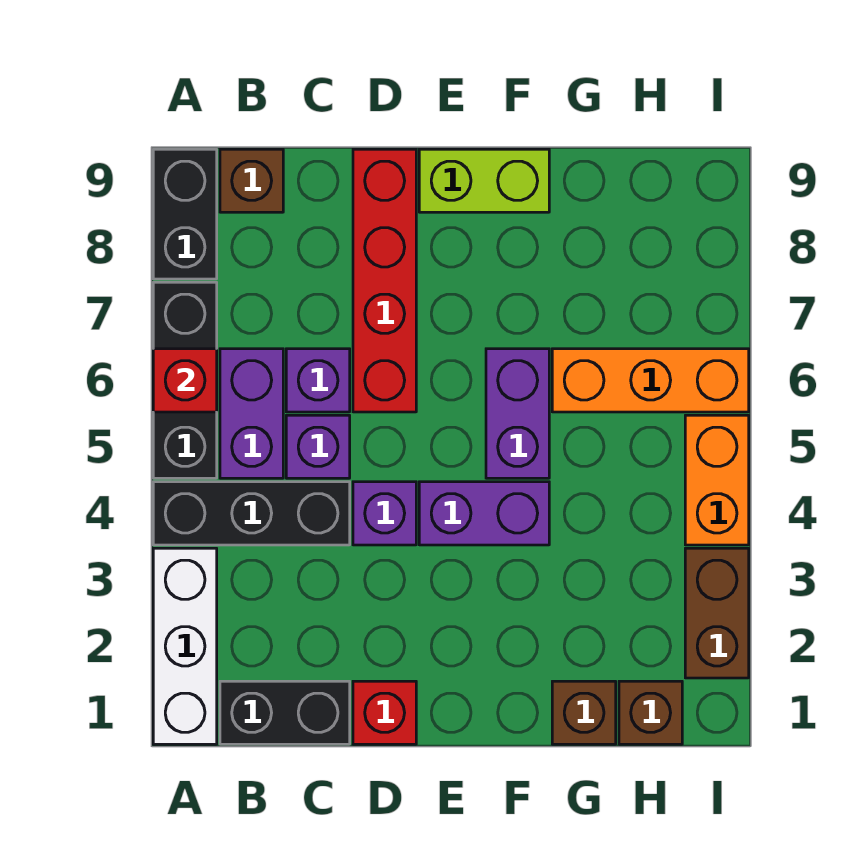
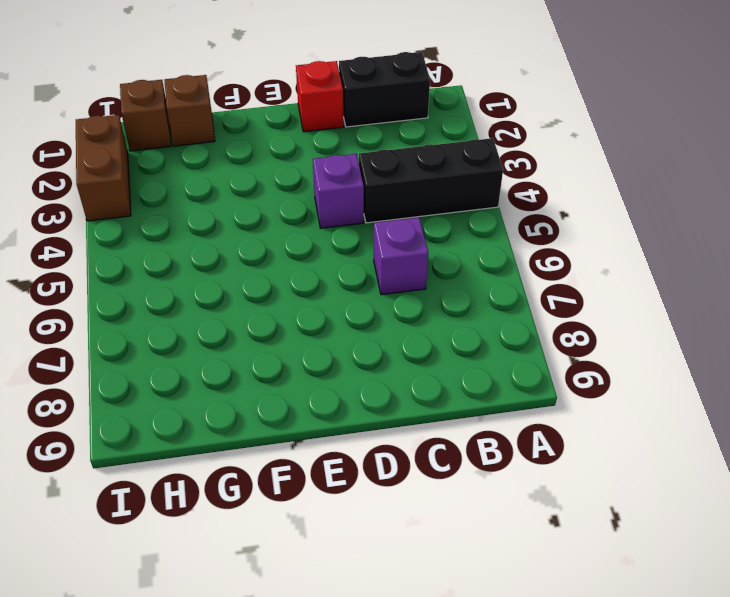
none -> white brick A1:A3 level 1
none -> black brick A5:A7 level 1
none -> black brick A8:A9 level 1

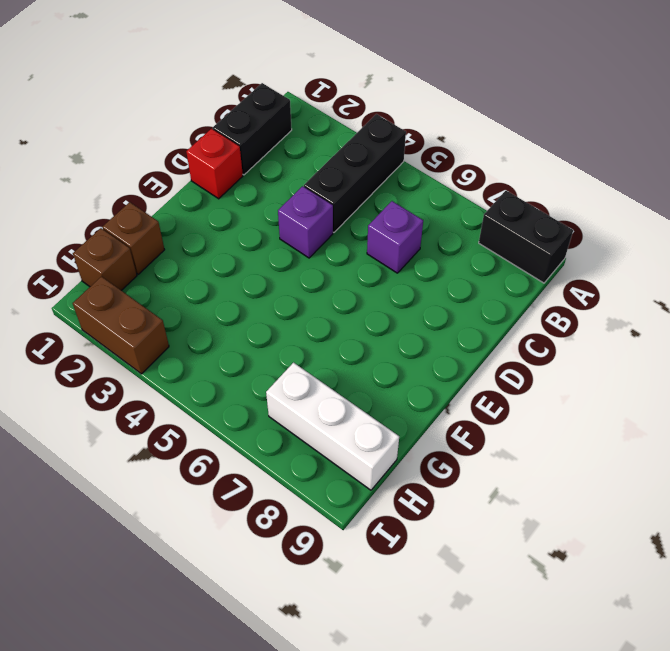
white brick H7:H9 level 1 -> white brick A1:A3 level 1
none -> black brick A5:A7 level 1
none -> purple brick B5:B6 level 1
none -> brown brick B9 level 1

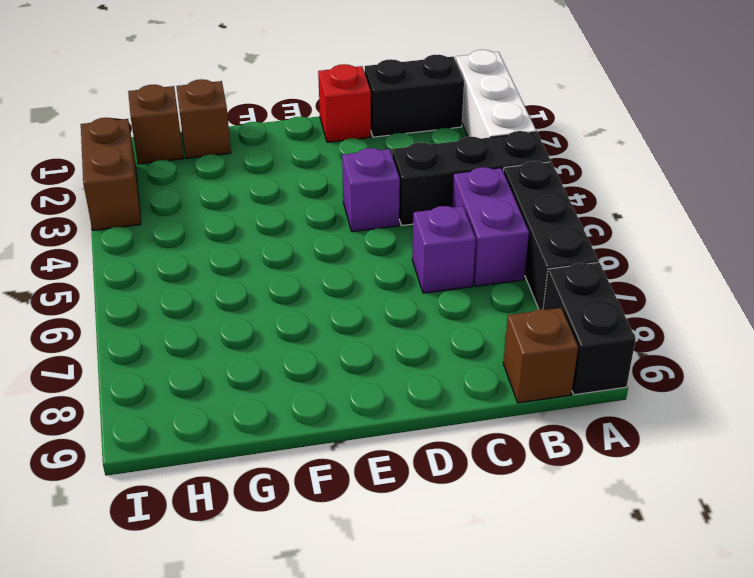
none -> purple brick C5 level 1
none -> red brick D6:D9 level 1
none -> purple brick E4:F4 level 1

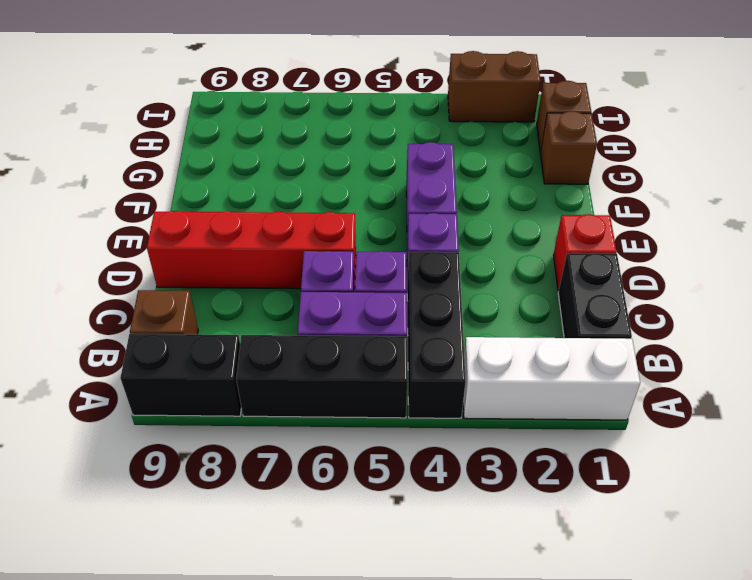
none -> lime brick E9:F9 level 1
none -> purple brick F5:F6 level 1
none -> orange brick G6:I6 level 1

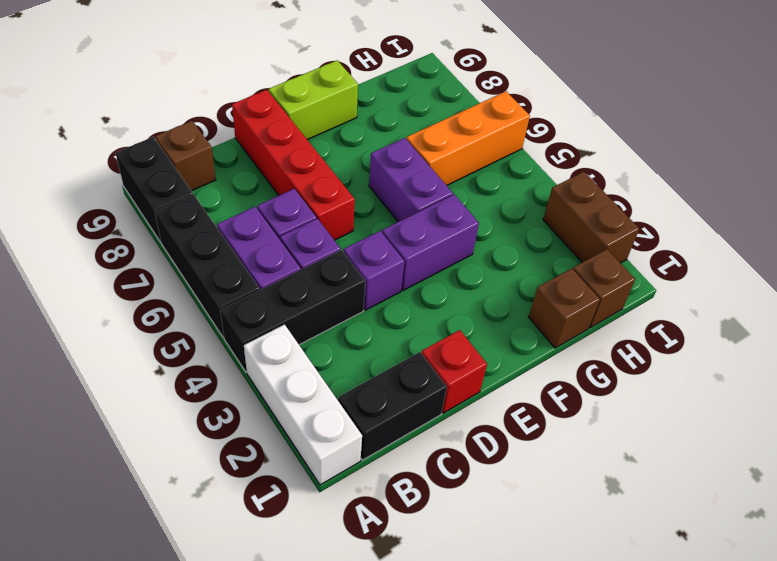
none -> orange brick I4:I5 level 1
none -> red brick A6 level 2

